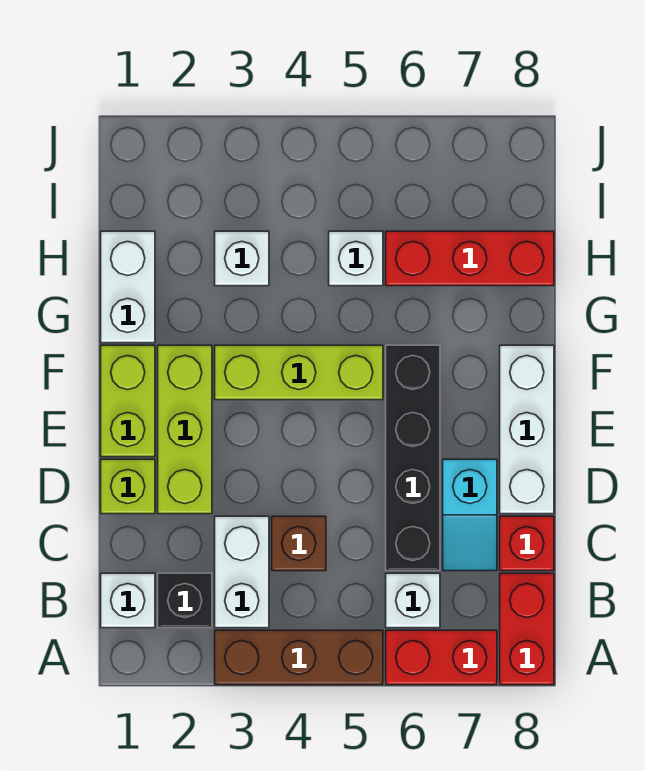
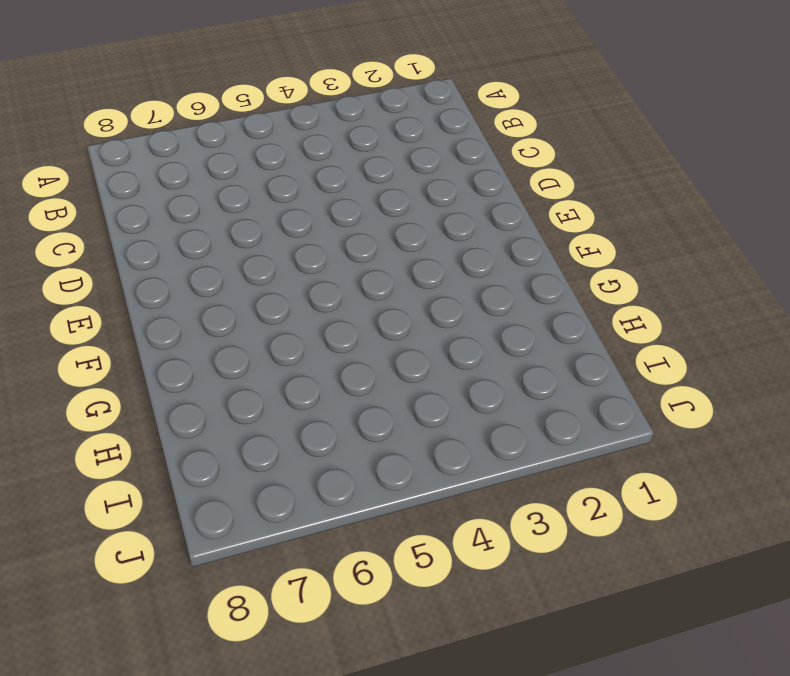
none -> brown brick A3:A5 level 1
none -> red brick A6:A7 level 1
none -> red brick A8:B8 level 1

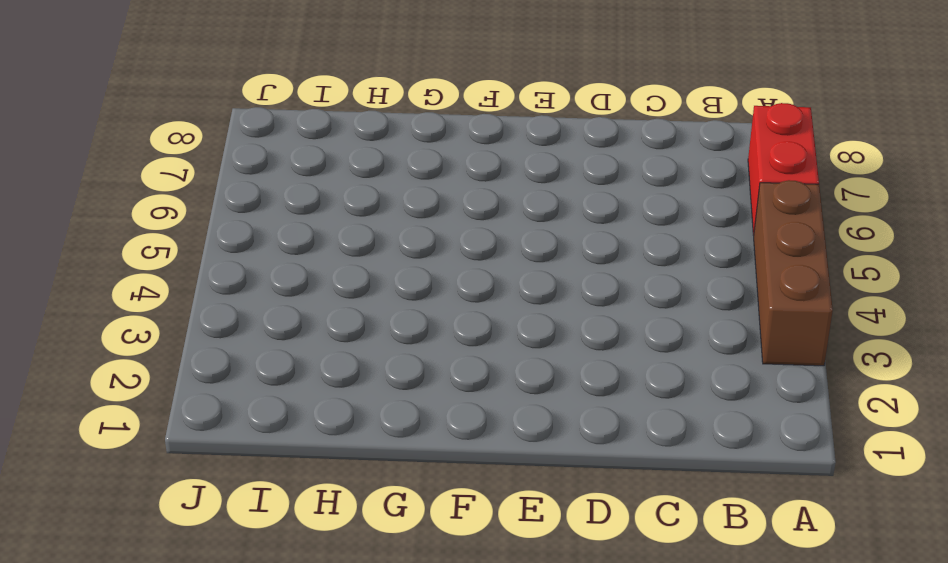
none -> red brick A8:B8 level 1
none -> white brick B1 level 1
none -> black brick B2 level 1

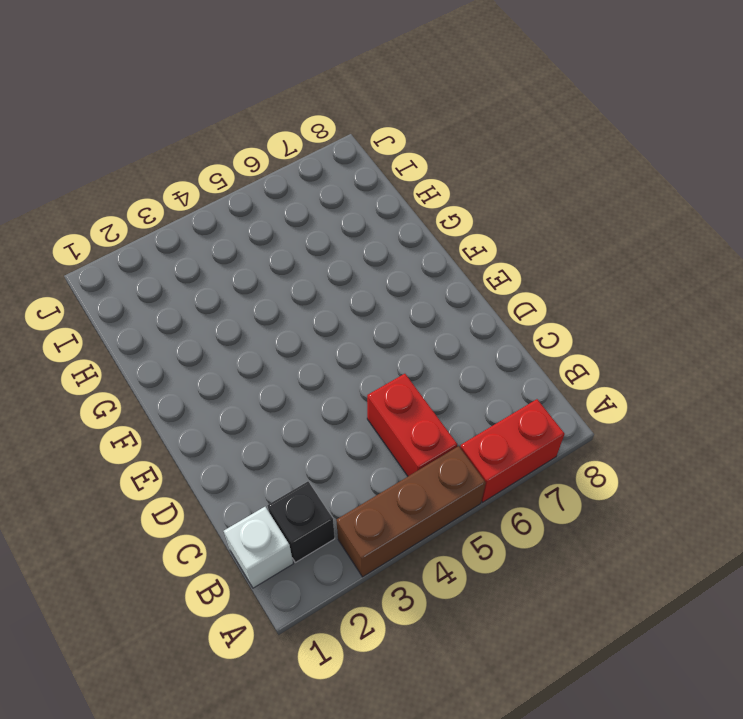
red brick B5:C5 level 1 -> red brick A8:B8 level 1
none -> white brick B3:C3 level 1
none -> white brick B6 level 1
none -> brown brick C4 level 1

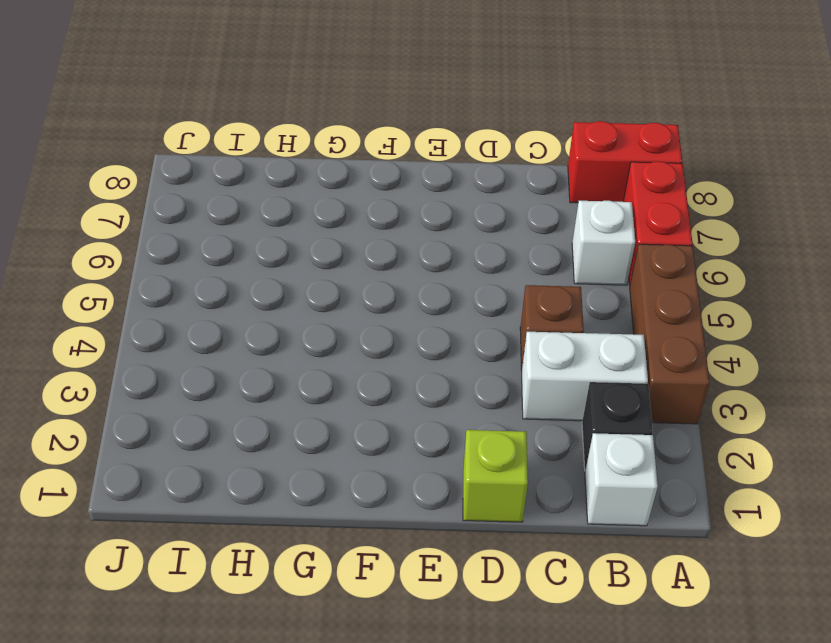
none -> black brick C6:F6 level 1
none -> cyan slope C7:D7 level 1 top D
none -> red brick C8 level 1

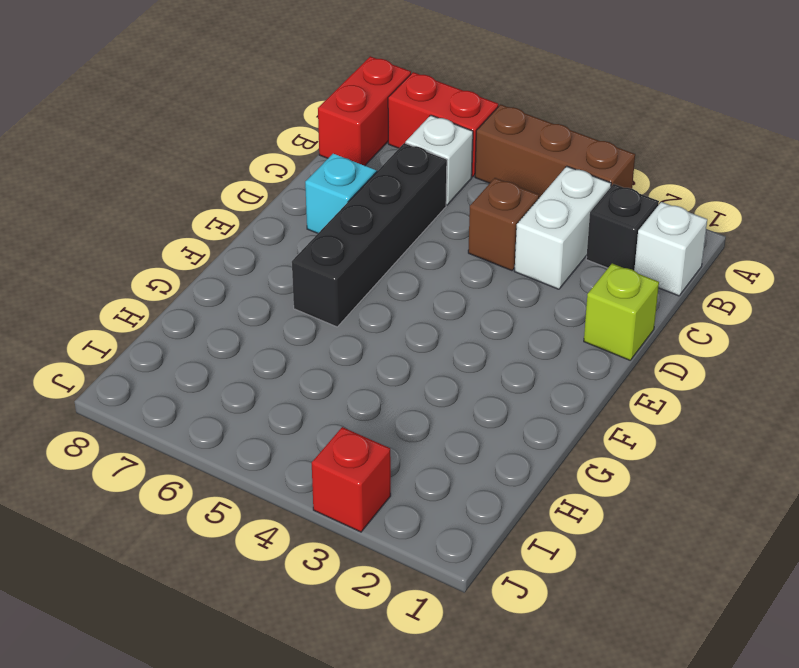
red brick J3 level 1 -> red brick C8 level 1
none -> lime brick D2:F2 level 1
none -> white brick D8:F8 level 1
none -> lime brick E1:F1 level 1

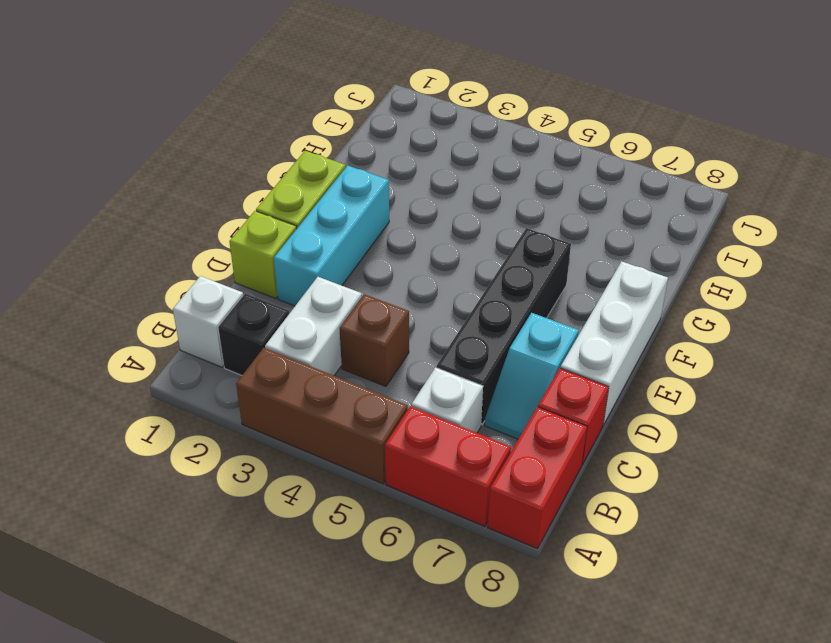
cyan brick D2:F2 level 1 -> lime brick D2:F2 level 1
none -> lime brick F3:F5 level 1
none -> white brick G1:H1 level 1
none -> white brick H3 level 1

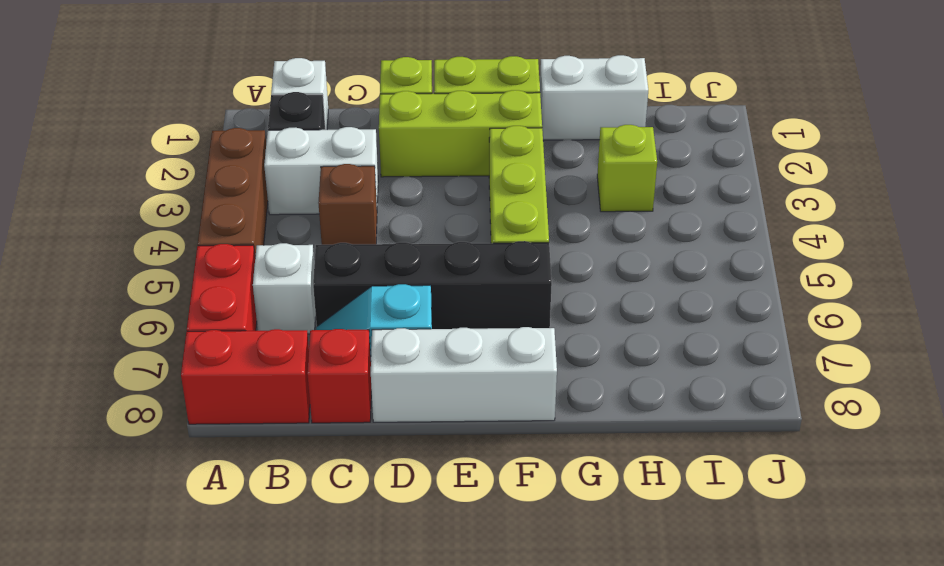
lime brick H3 level 1 -> white brick H3 level 1
none -> white brick H5 level 1
none -> red brick H6:H8 level 1

